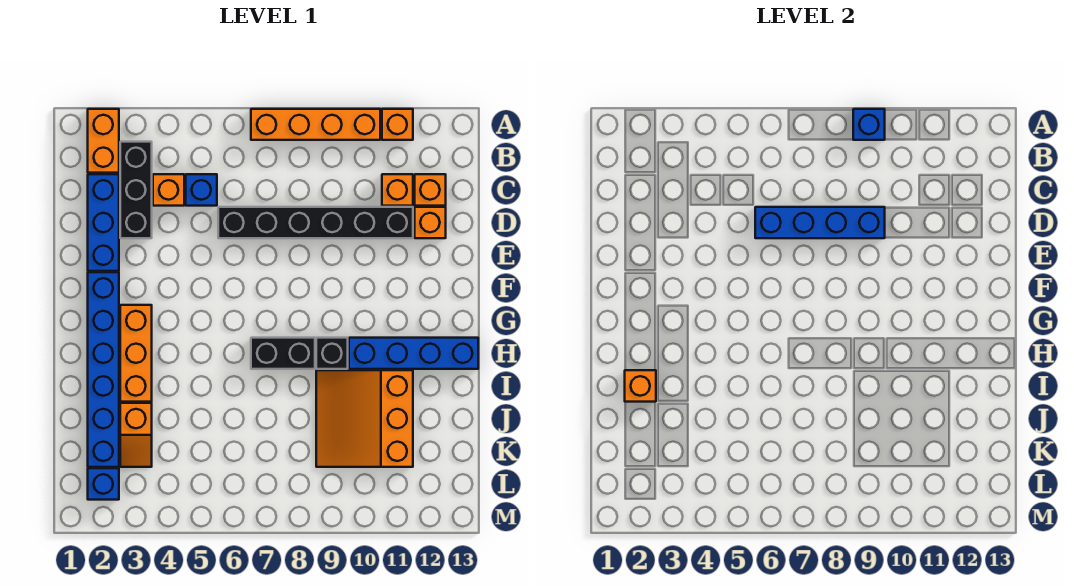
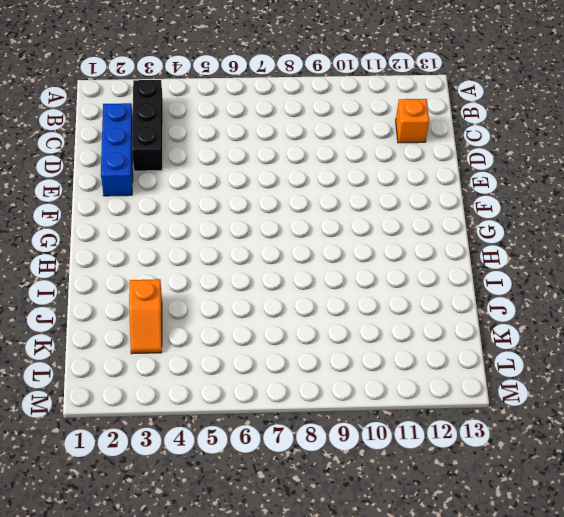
none -> orange brick A2:B2 level 1
none -> orange brick A7:A10 level 1
none -> orange brick A11 level 1

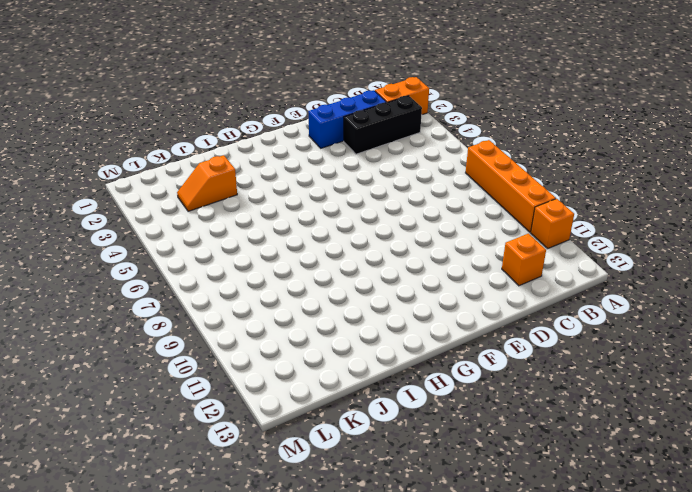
none -> orange brick C4 level 1
none -> blue brick C5 level 1
none -> orange brick C11 level 1

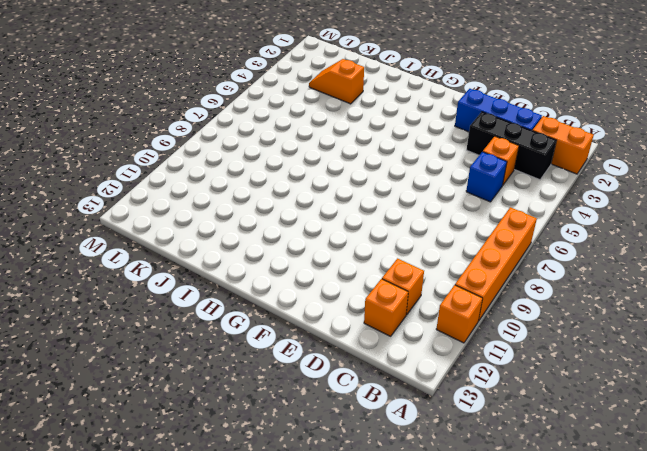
none -> black brick D6:D11 level 1
none -> orange brick D12 level 1
none -> blue brick F2:K2 level 1

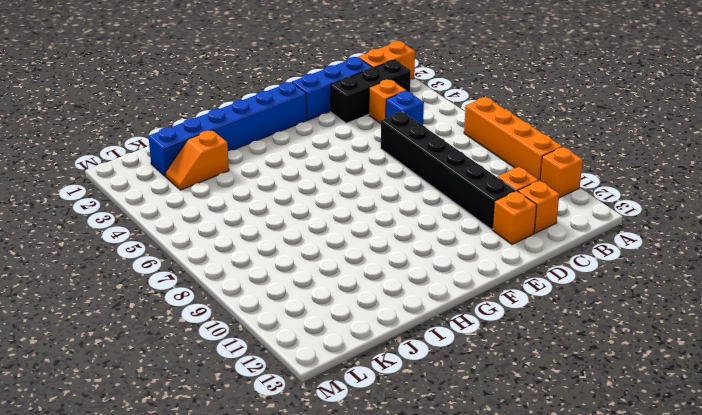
none -> orange brick G3:I3 level 1
none -> black brick H7:H8 level 1
none -> black brick H9 level 1

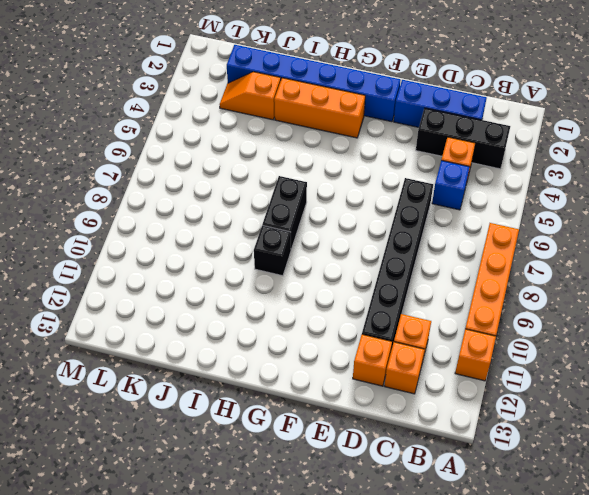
none -> orange brick A2:B2 level 1
none -> blue brick H10:H13 level 1
none -> orange slope I9:K11 level 1 top 11

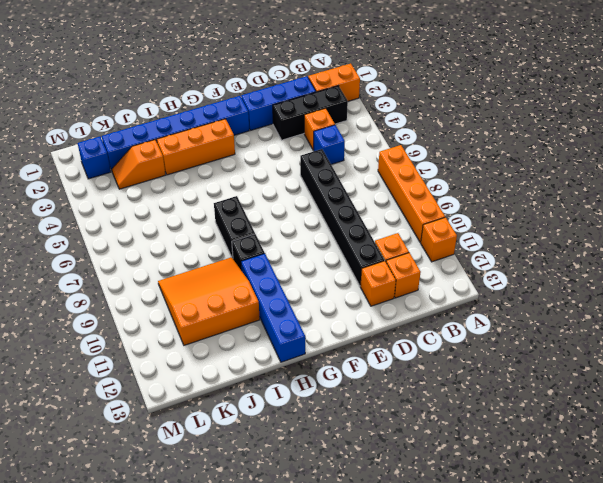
none -> blue brick A9 level 2
none -> blue brick D6:D9 level 2
none -> orange brick I2 level 2

